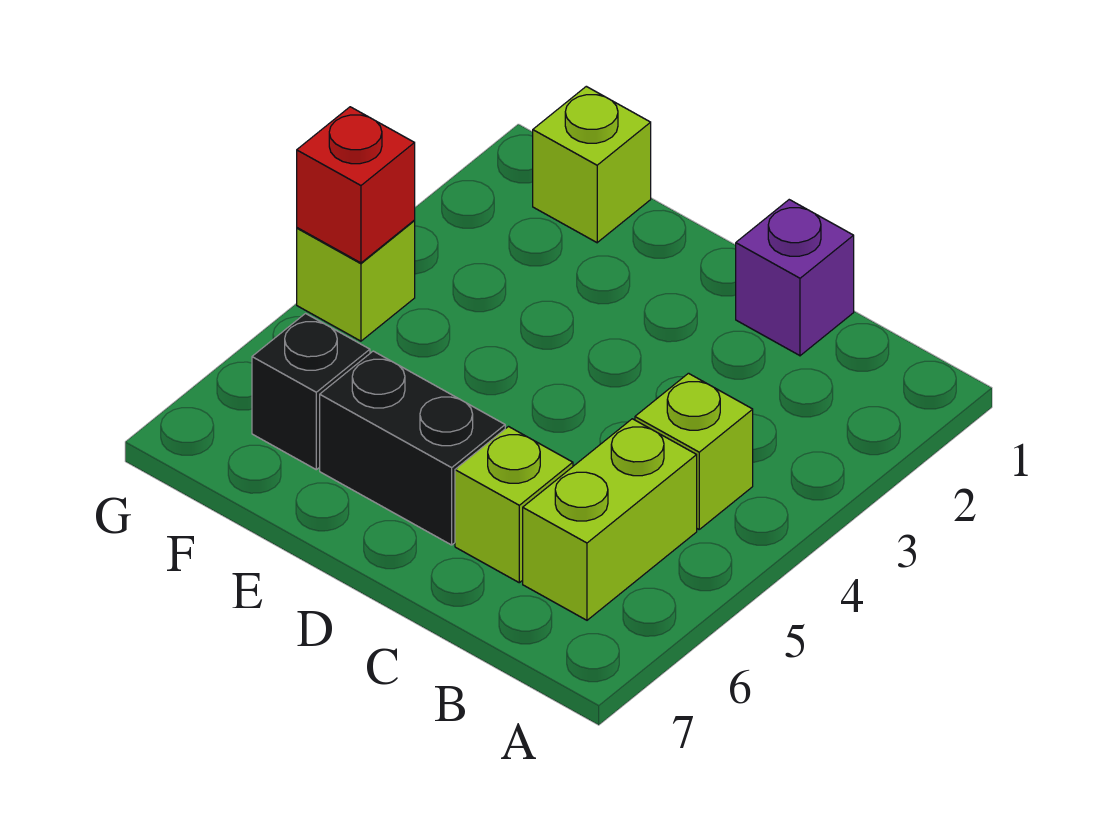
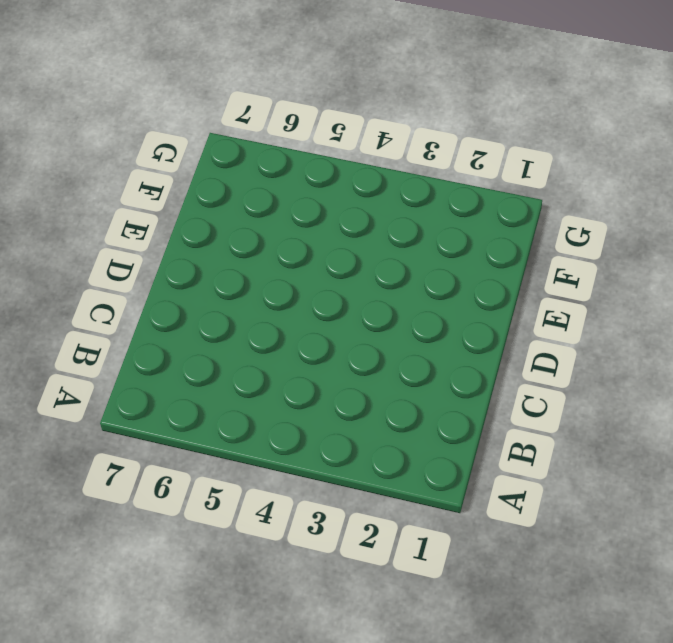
none -> lime brick B4 level 1
none -> lime brick B5:B6 level 1

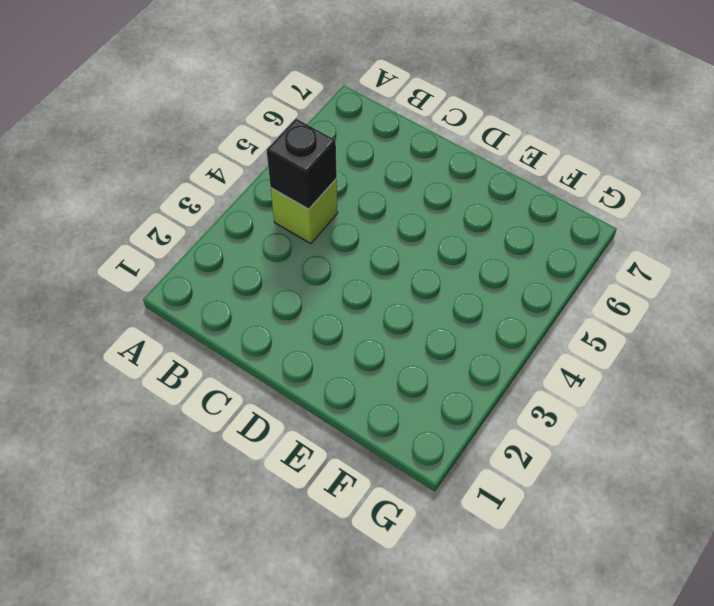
black brick B4 level 2 -> black brick F6 level 1
none -> lime brick B5:B6 level 1
none -> purple brick C1 level 1

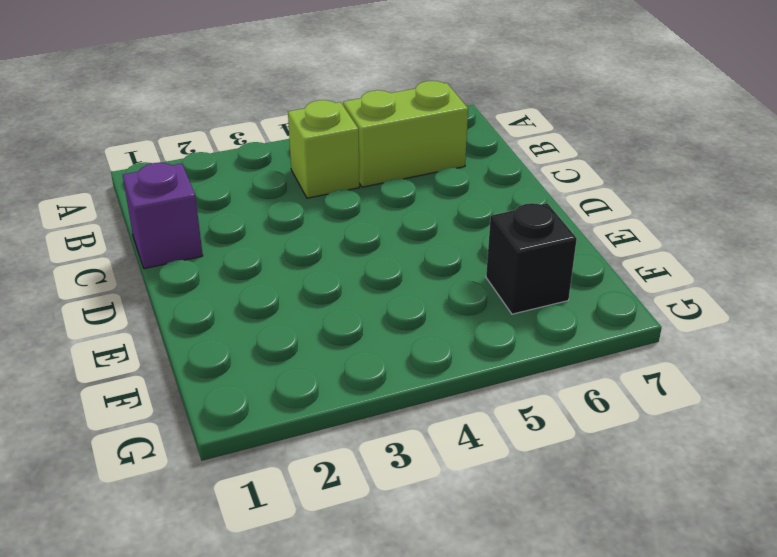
none -> lime brick C6 level 1
none -> black brick D6:E6 level 1

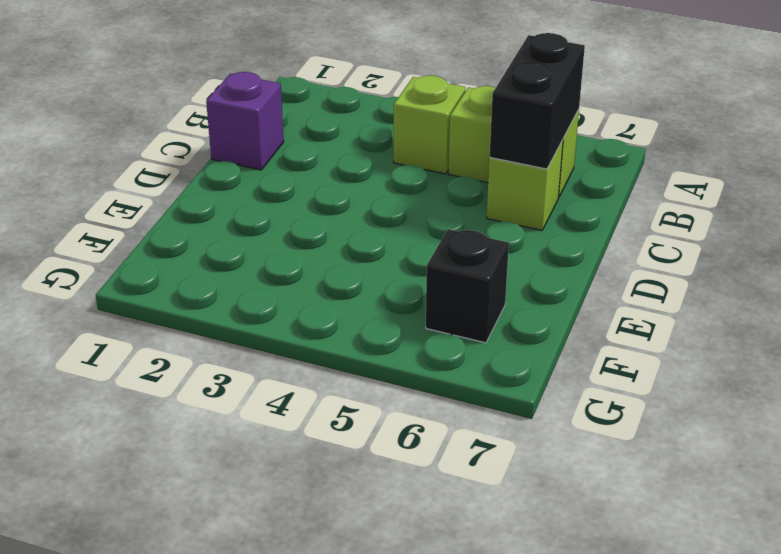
black brick B6:C6 level 2 -> black brick D6:E6 level 1
none -> lime brick F1 level 1
none -> lime brick G4 level 1

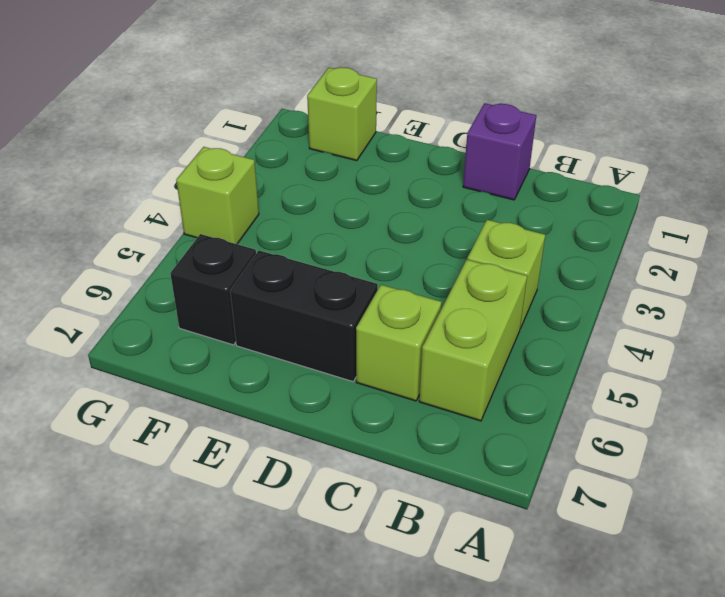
none -> red brick G4 level 2

